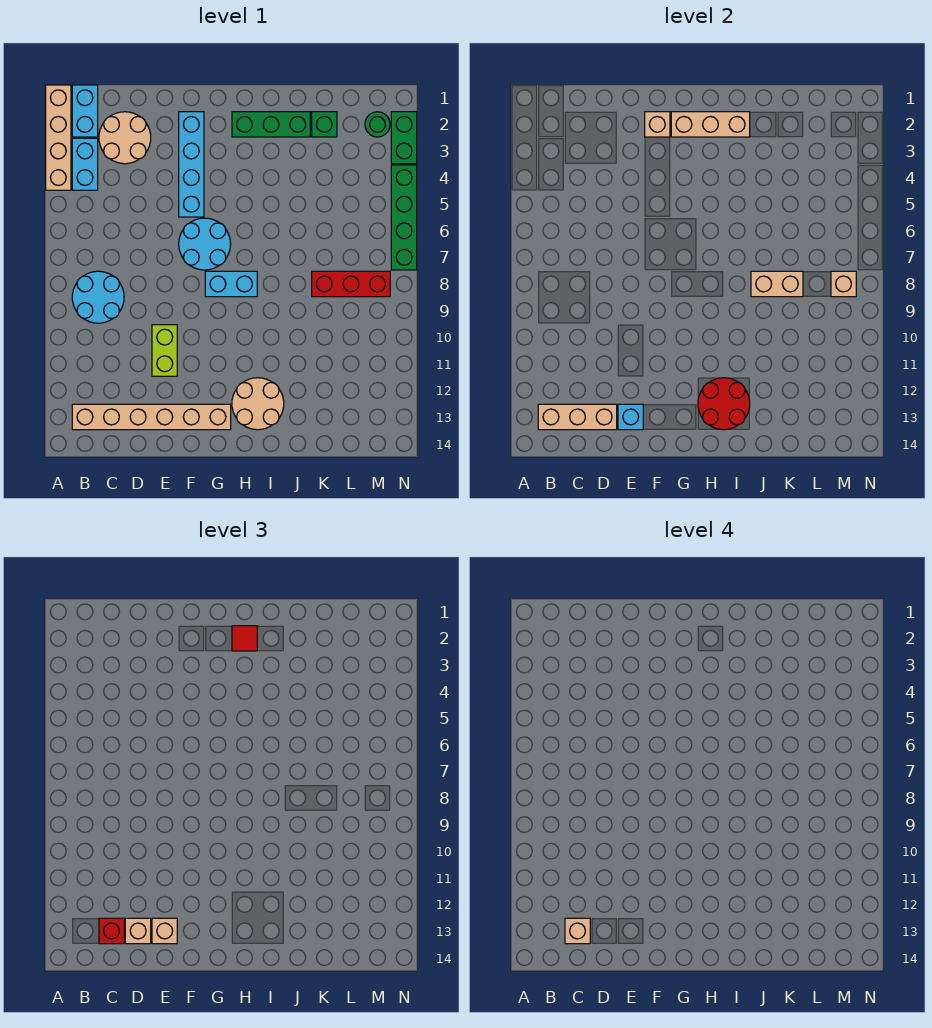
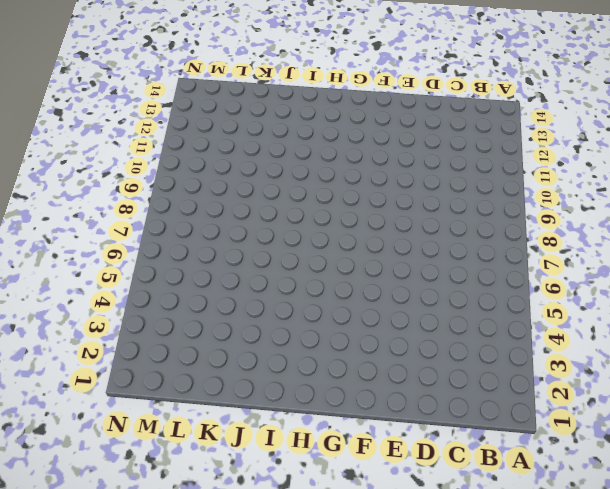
none -> tan brick A1:A4 level 1
none -> cyan brick B1:B2 level 1
none -> cyan brick B3:B4 level 1

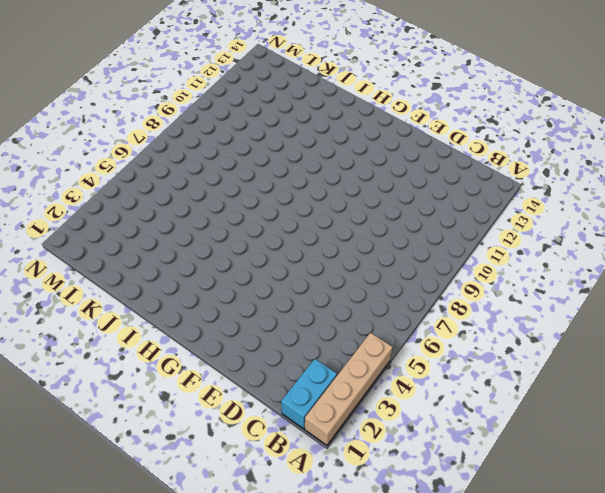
none -> cyan brick B3:B4 level 1
none -> cyan round brick B8:C9 level 1
none -> tan brick B13:G13 level 1

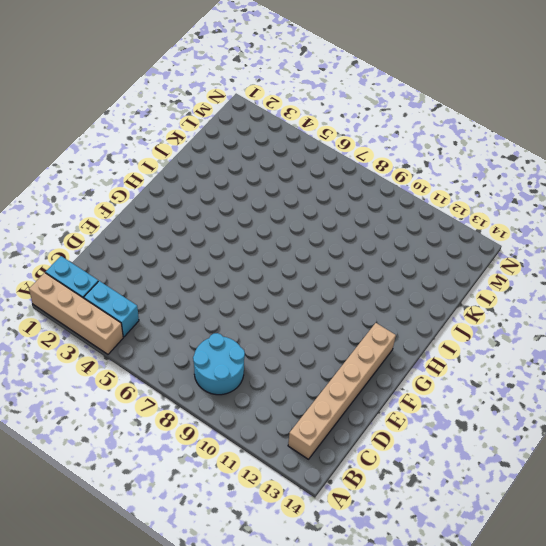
none -> tan round brick C2:D3 level 1
none -> lime brick E10:E11 level 1
none -> cyan brick F2:F5 level 1

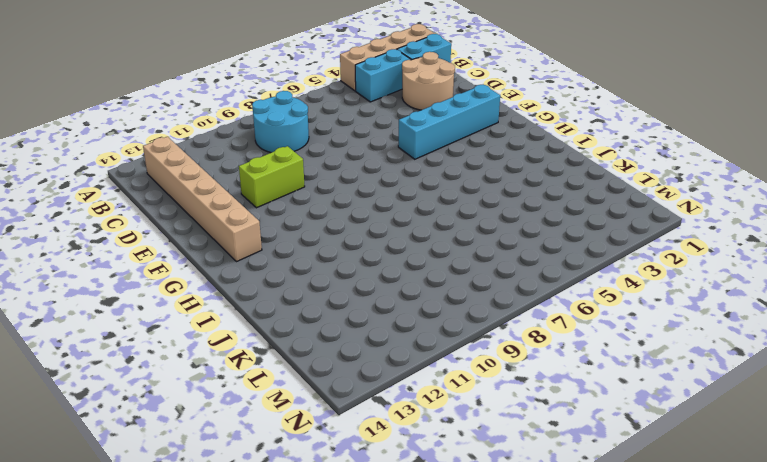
none -> cyan round brick F6:G7 level 1
none -> cyan brick G8:H8 level 1
none -> green brick H2:J2 level 1

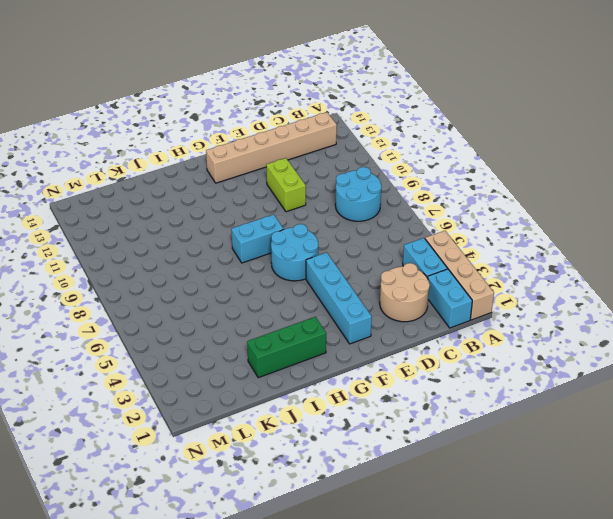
none -> tan round brick H12:I13 level 1
none -> green brick K2 level 1
none -> red brick K8:M8 level 1

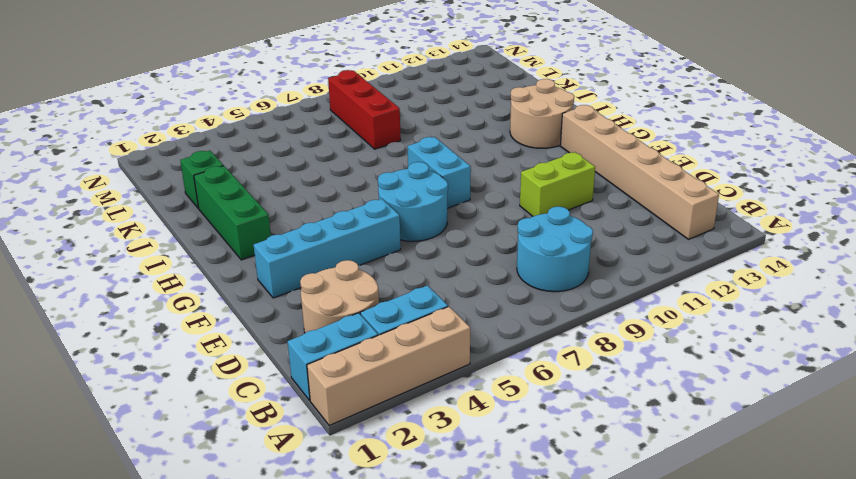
none -> green round brick M2 level 1
none -> green brick N2:N3 level 1
none -> green brick N4:N7 level 1

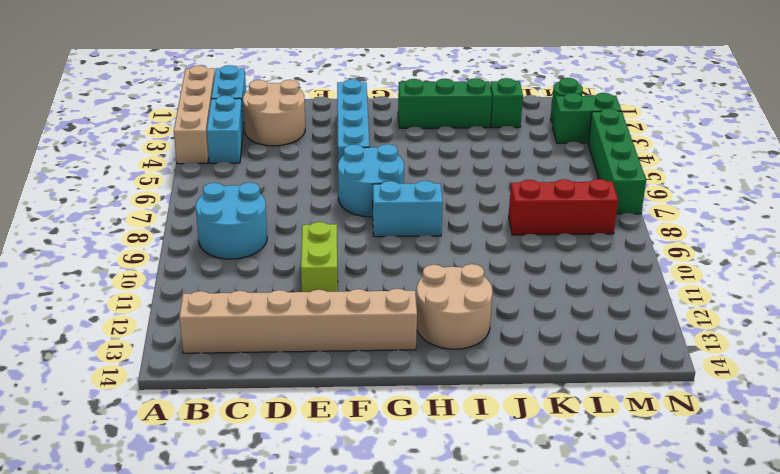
green brick M3:N3 level 1 -> green brick N2:N3 level 1
none -> tan brick B13:D13 level 2
none -> cyan brick E13 level 2
none -> tan brick F2 level 2

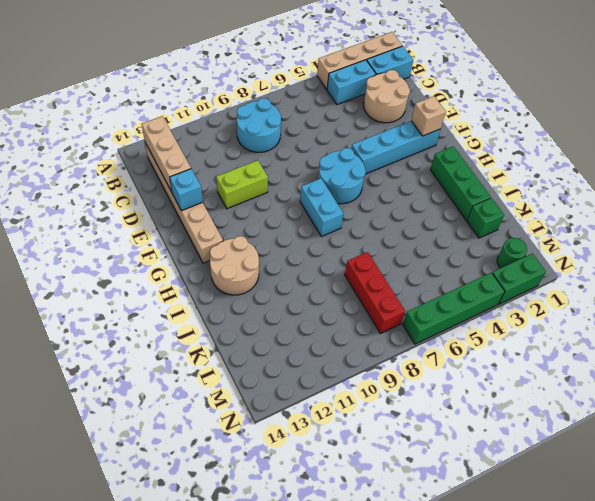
none -> tan brick G2:I2 level 2
none -> red round brick H12:I13 level 2
none -> tan brick J8:K8 level 2

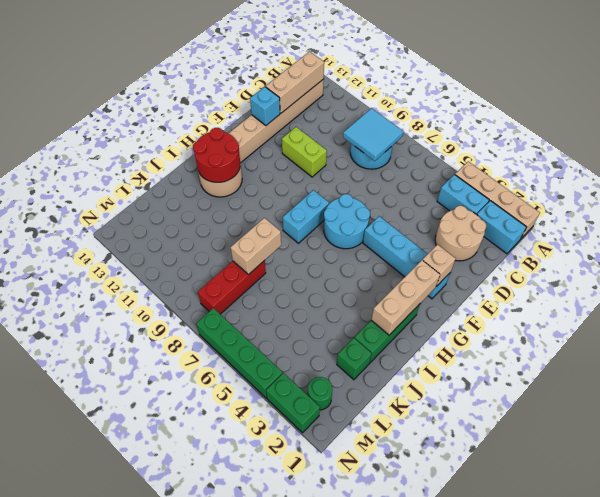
cyan tile B8:C9 level 2 -> none
none -> tan brick M8 level 2
none -> red brick C13 level 3
none -> tan brick D13 level 3

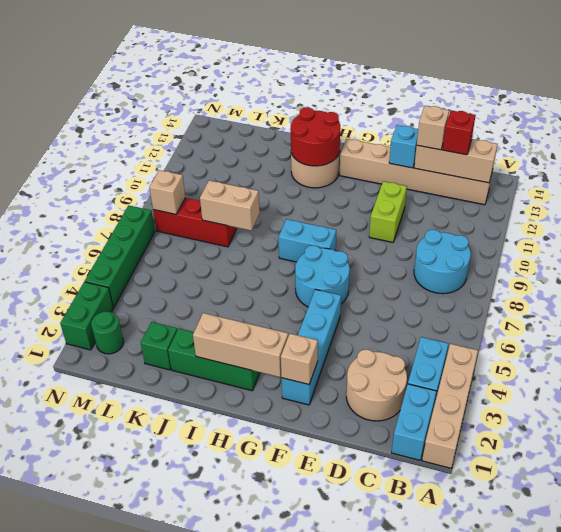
none -> tan brick E13 level 3
none -> red tile H2 level 3
none -> tan brick C13 level 4

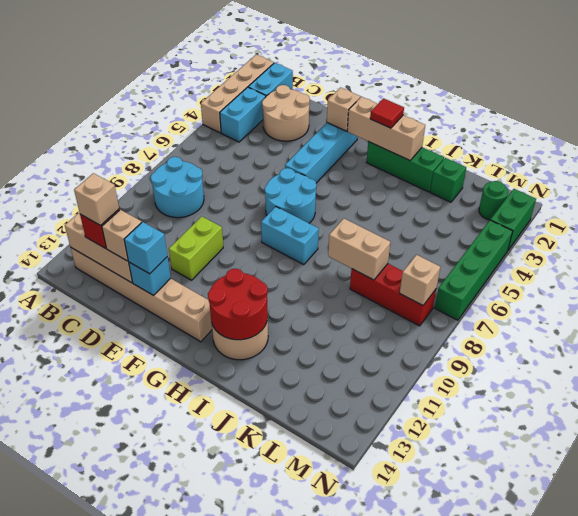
cyan brick E13 level 3 -> tan brick E13 level 3

